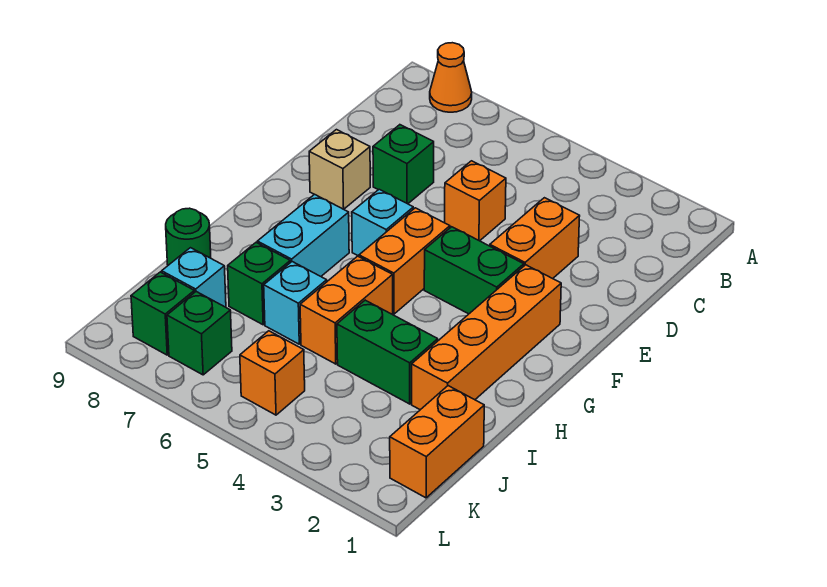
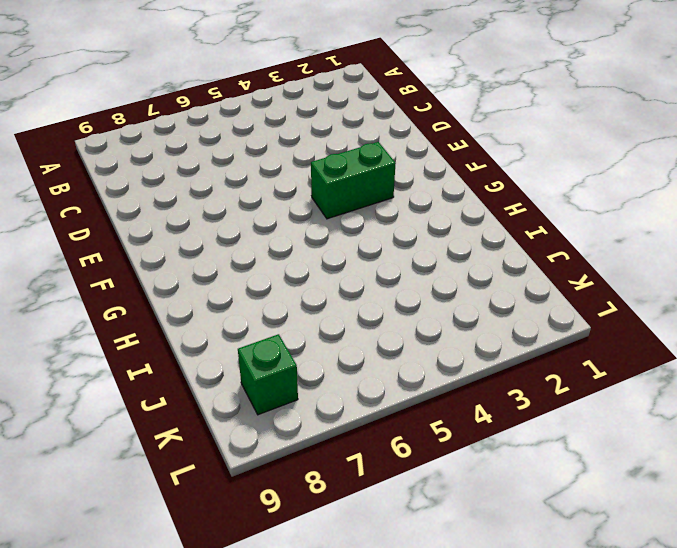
none -> orange cone A8 level 1
none -> orange brick D3:E3 level 1
none -> orange brick D5 level 1

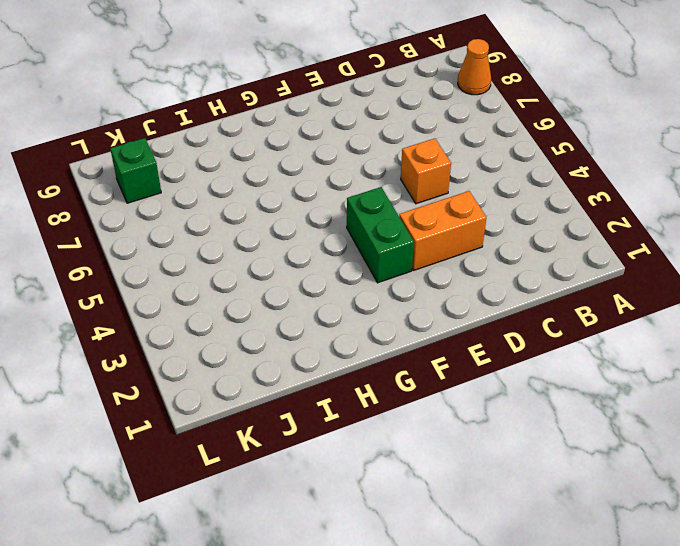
none -> green brick D7 level 1
none -> tan brick E8 level 1
none -> orange brick F2:I2 level 1

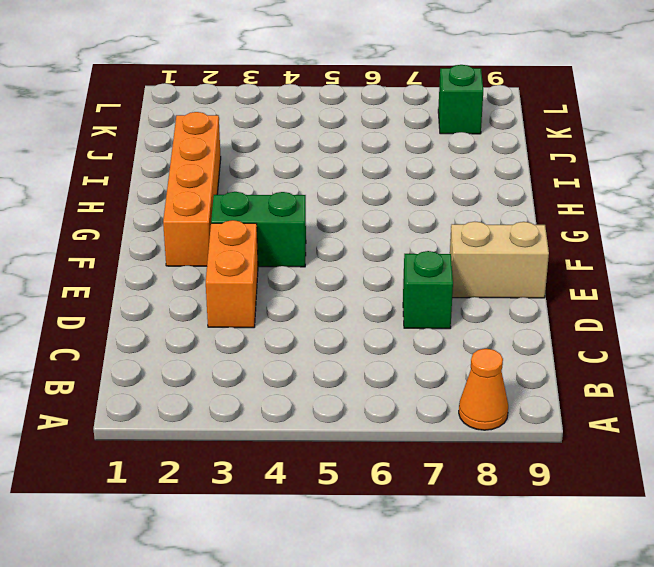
tan brick E8:E9 level 1 -> tan brick E8 level 1
none -> orange brick D5 level 1
none -> orange brick F5:G5 level 1
none -> cyan brick F6 level 1

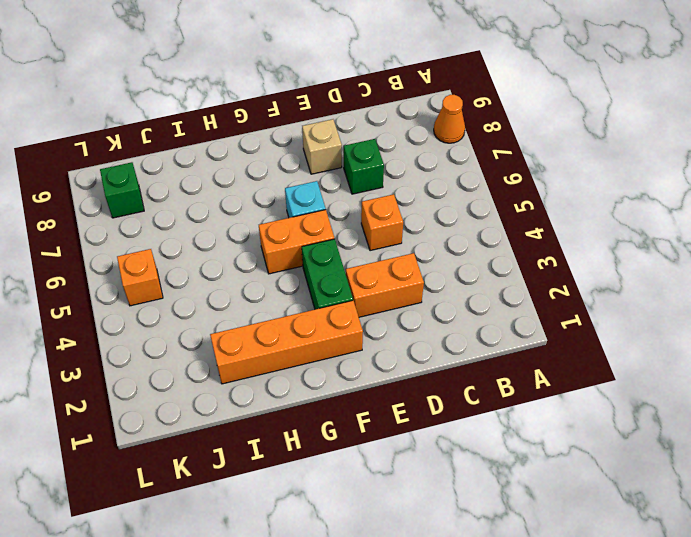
none -> cyan brick G7:H7 level 1
none -> orange brick H5:I5 level 1
none -> green brick I3:I4 level 1

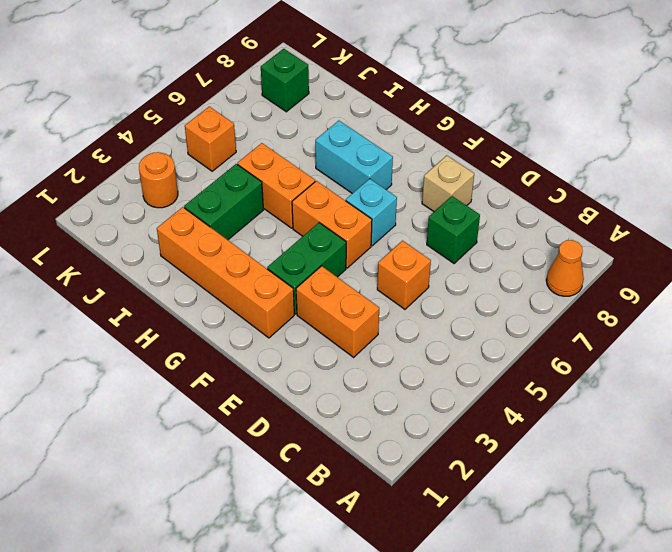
orange round brick K3 level 1 -> none
none -> cyan brick I6 level 1
none -> green brick I7 level 1
none -> green round brick I9 level 1

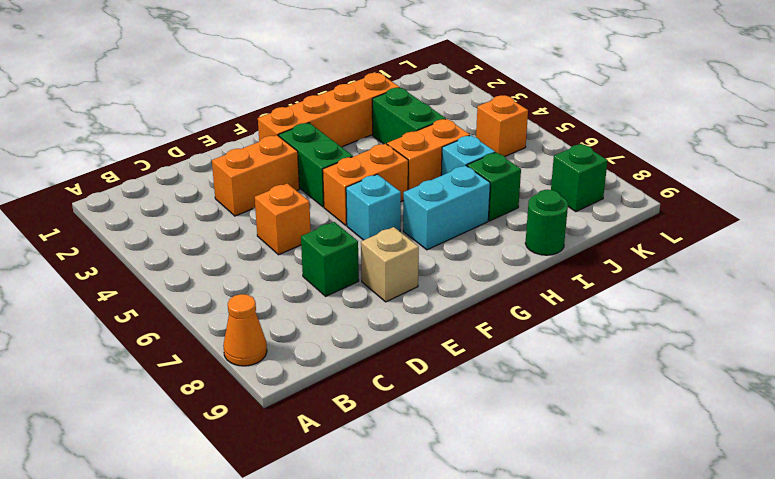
none -> orange brick J1:K1 level 1
none -> cyan brick J8 level 1
none -> green brick K7 level 1

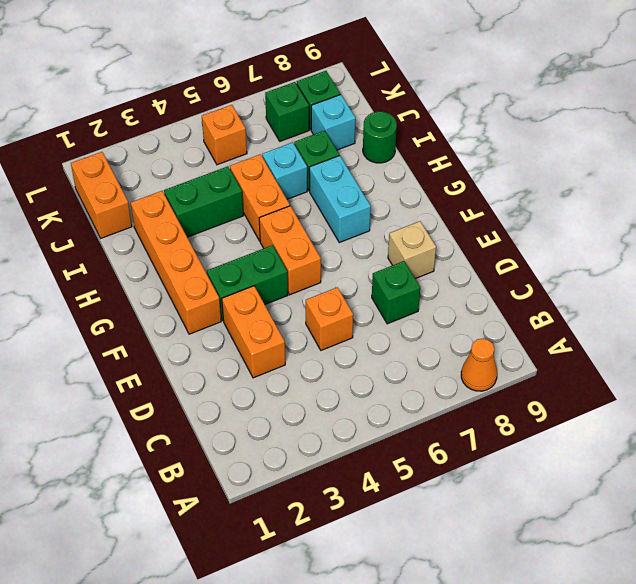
none -> cyan brick F6 level 1

